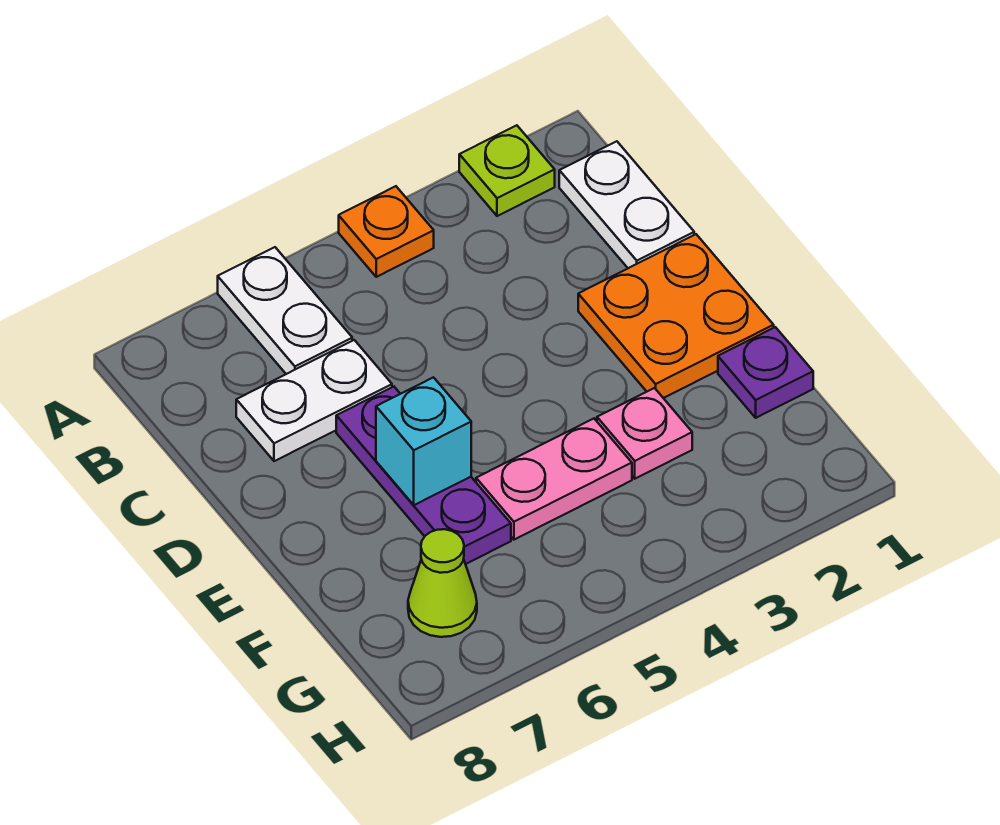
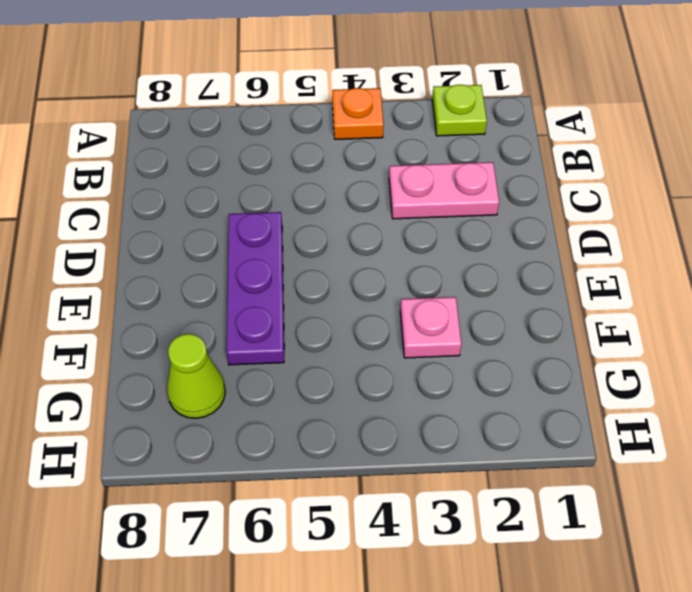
pink plate C2:C3 level 1 -> pink plate F4:F5 level 1
none -> white plate A6:B6 level 1
none -> white plate B1:C1 level 1
none -> white plate C6:C7 level 1

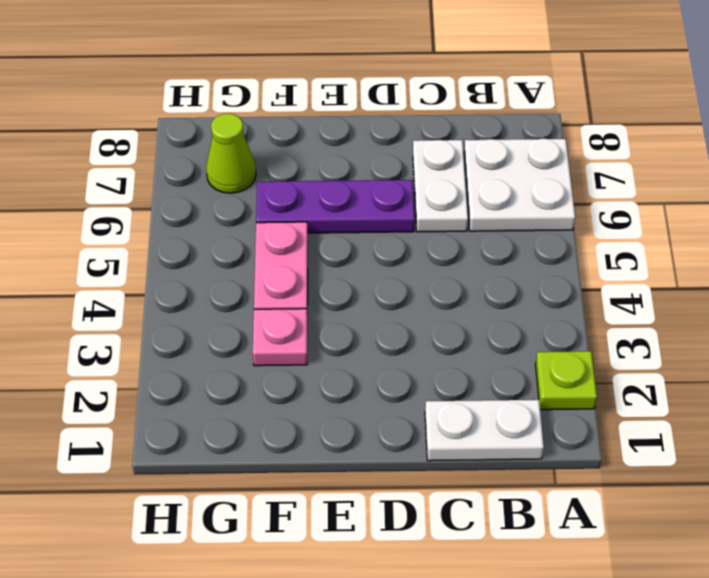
white plate A6:B7 level 1 -> white plate A6:B6 level 1
none -> orange plate A4 level 1
none -> orange plate D1:E2 level 1
none -> purple plate F1 level 1

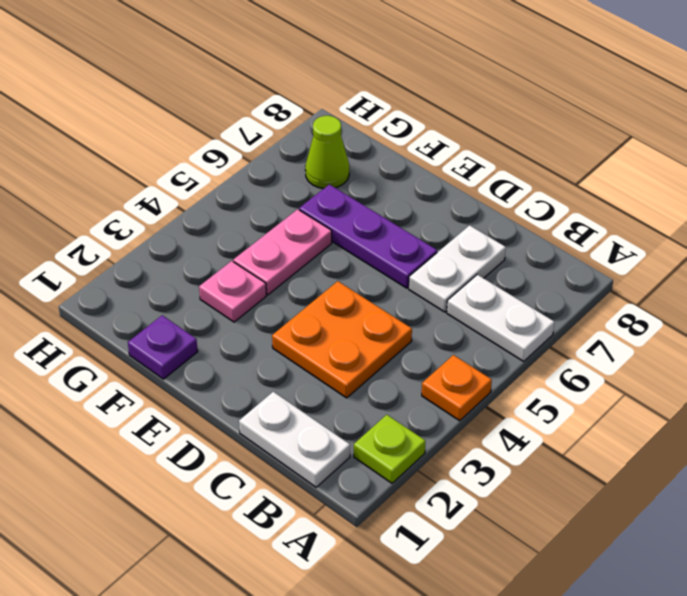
orange plate C3:D4 level 1 -> orange plate D1:E2 level 1
none -> cyan brick E6 level 2

